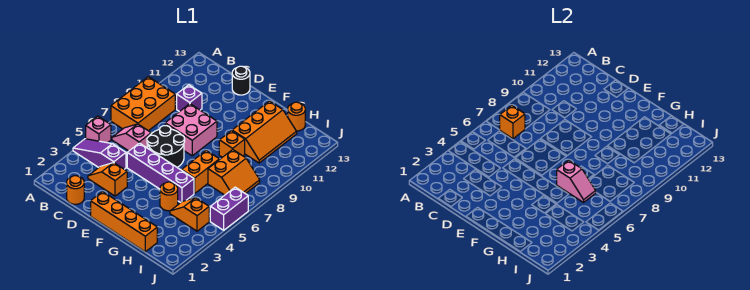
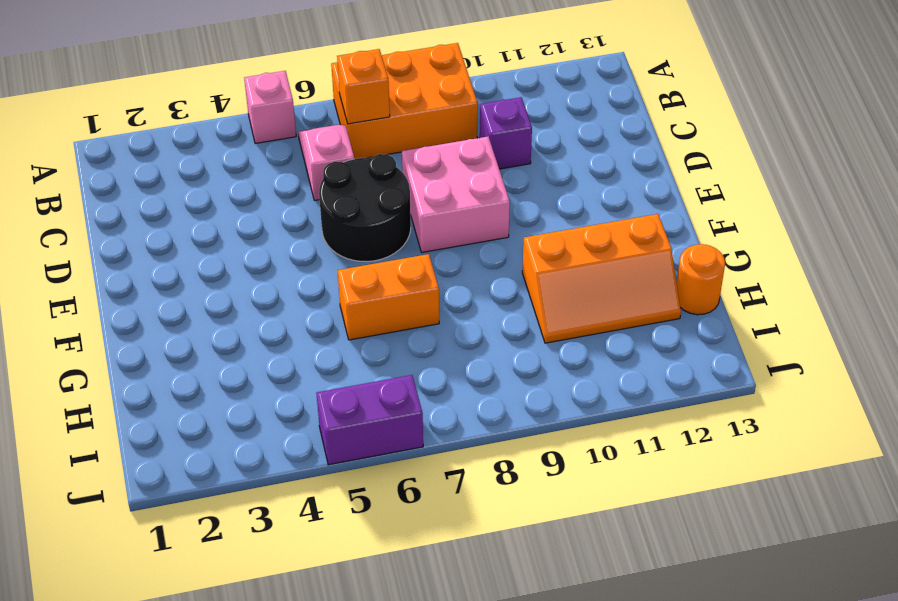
none -> purple slope A4:C4 level 1 top C
none -> orange round brick C1 level 1
none -> orange slope C3:D3 level 1 top D

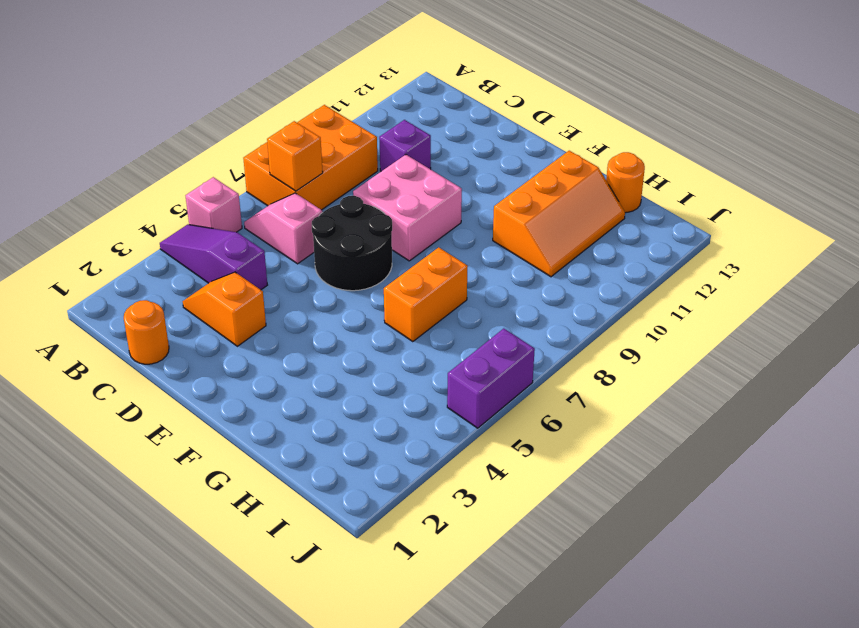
none -> purple brick D5:G5 level 1
none -> black round brick D13 level 1
none -> orange brick E1:H1 level 1

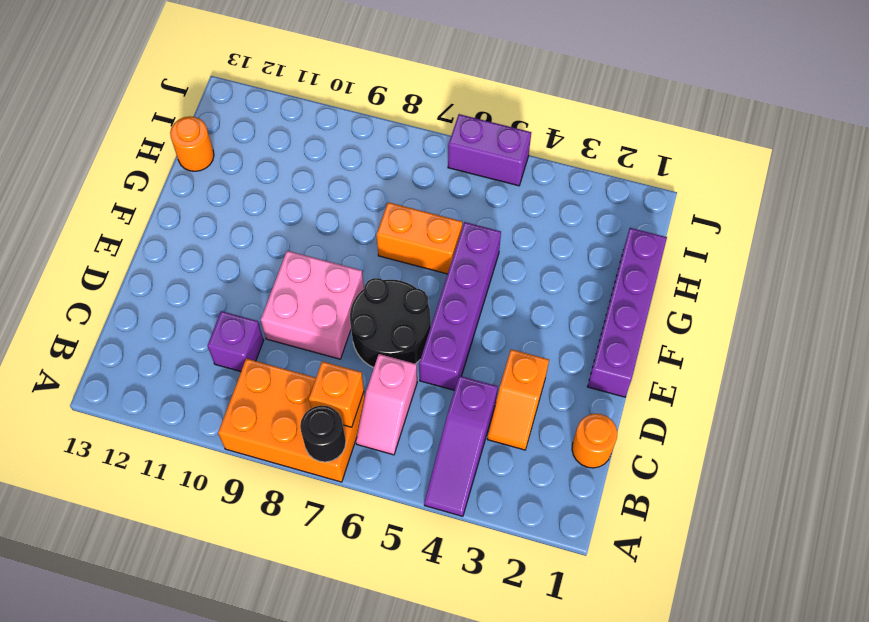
black round brick A7 level 2 -> black round brick D13 level 1
purple brick E1:H1 level 1 -> orange brick E1:H1 level 1
none -> pink brick A5 level 1
none -> orange round brick G4 level 1
none -> orange brick G9 level 1

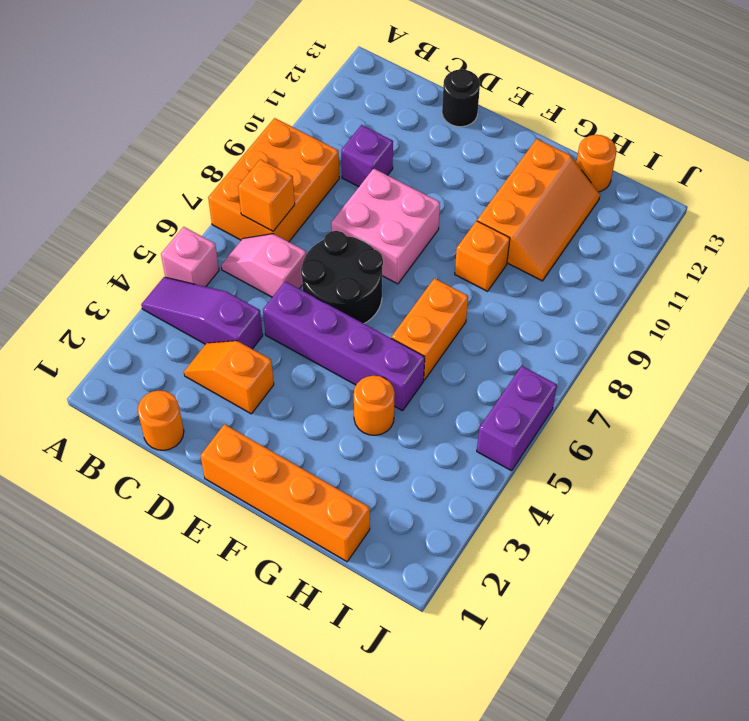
none -> orange slope H4:I4 level 1 top I
none -> orange slope H7:I8 level 1 top H
none -> pink slope G6:H6 level 2 top G

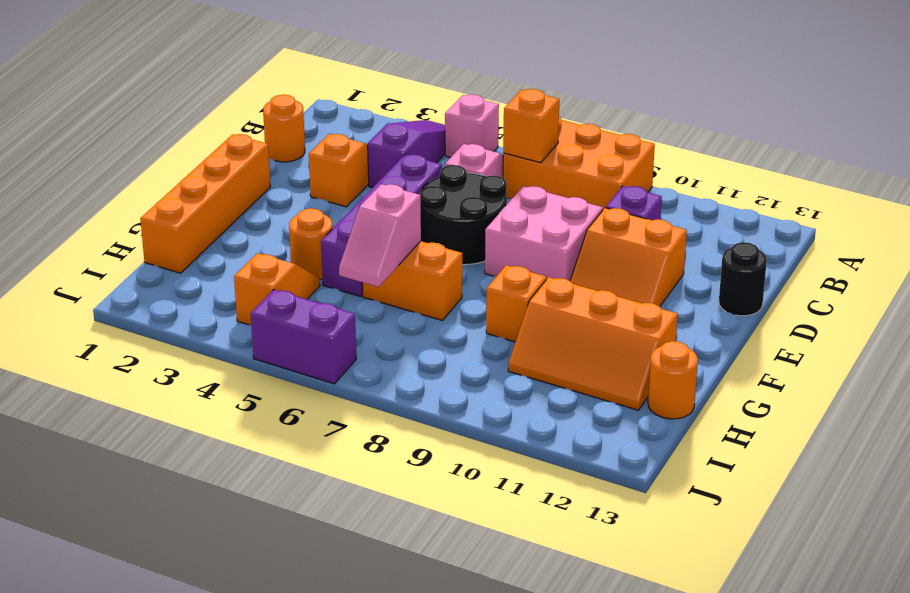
orange slope D10:E11 level 1 top D -> orange slope H7:I8 level 1 top H

